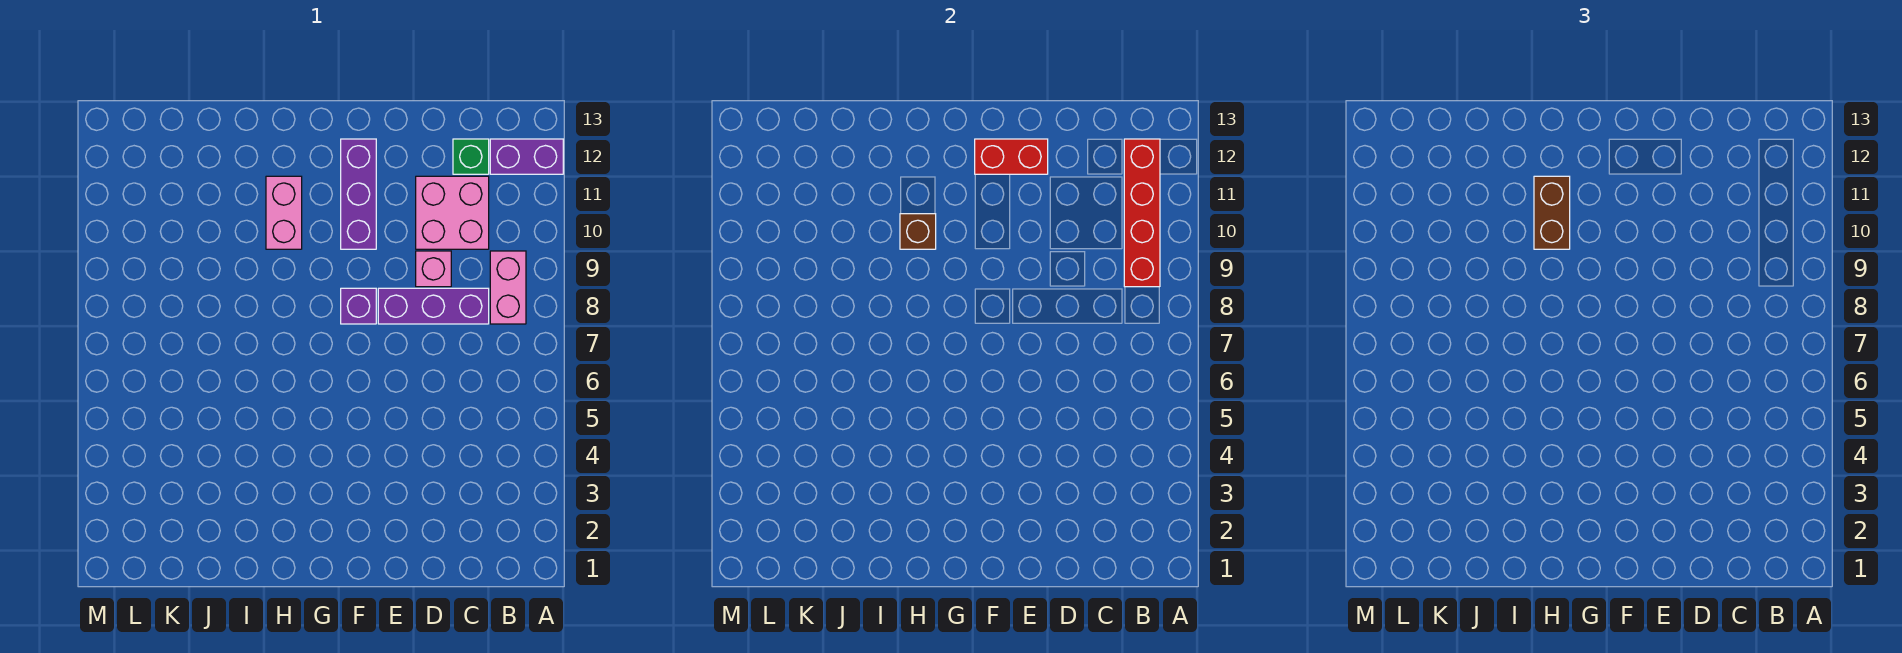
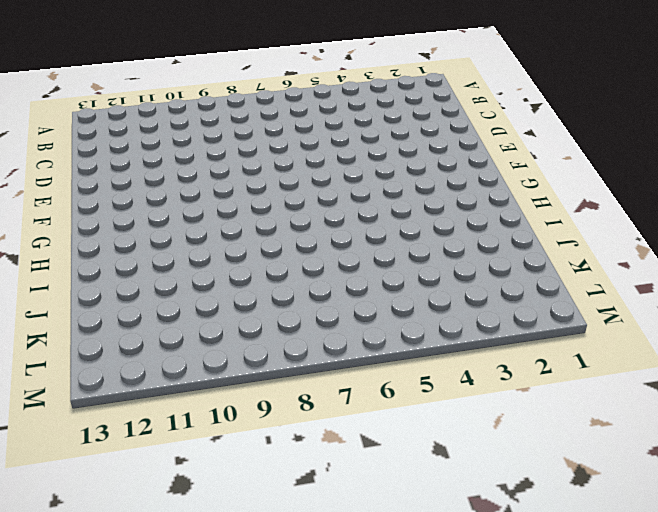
none -> purple brick A12:B12 level 1
none -> pink brick B8:B9 level 1
none -> purple brick C8:E8 level 1

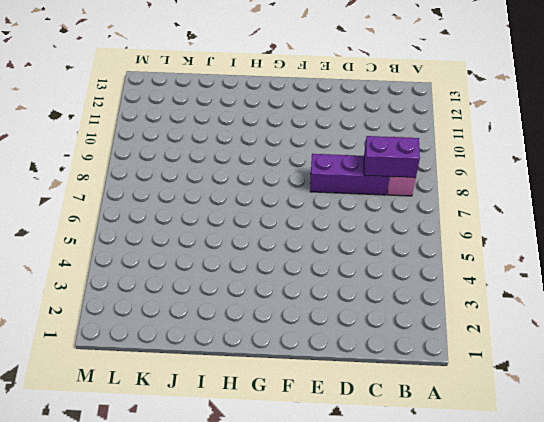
purple brick B8:C8 level 2 -> purple brick A12:B12 level 1
none -> pink brick C10:D11 level 1
none -> green brick C12 level 1
none -> pink brick D9 level 1

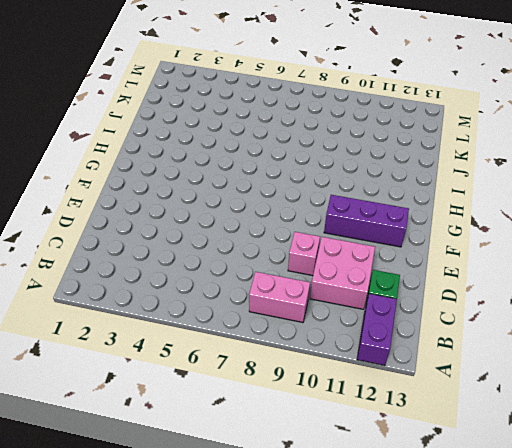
none -> purple brick C8:E8 level 1
none -> purple brick F8 level 1
none -> pink brick H10:H11 level 1

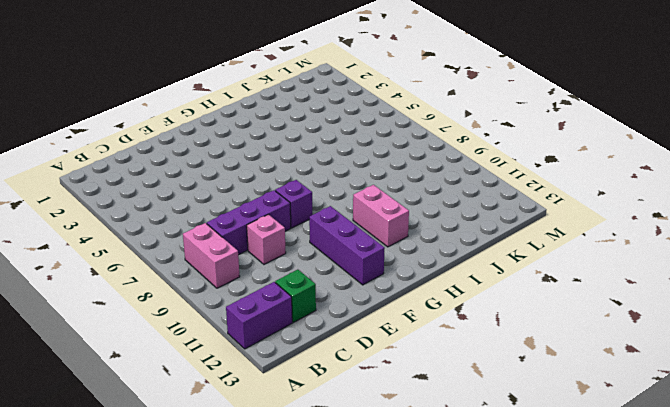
none -> pink brick C10:D11 level 1
none -> red brick B9:B12 level 2
none -> red brick E12:F12 level 2

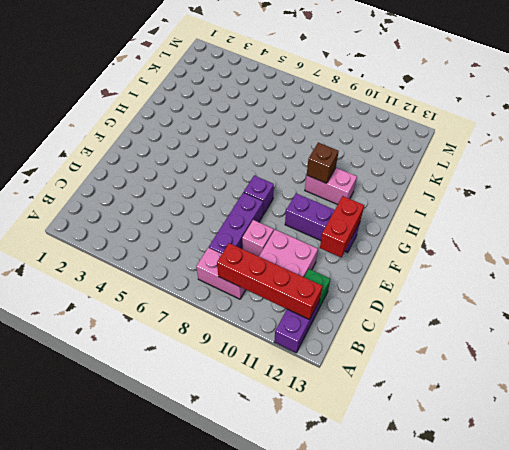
none -> brown brick H10:H11 level 3

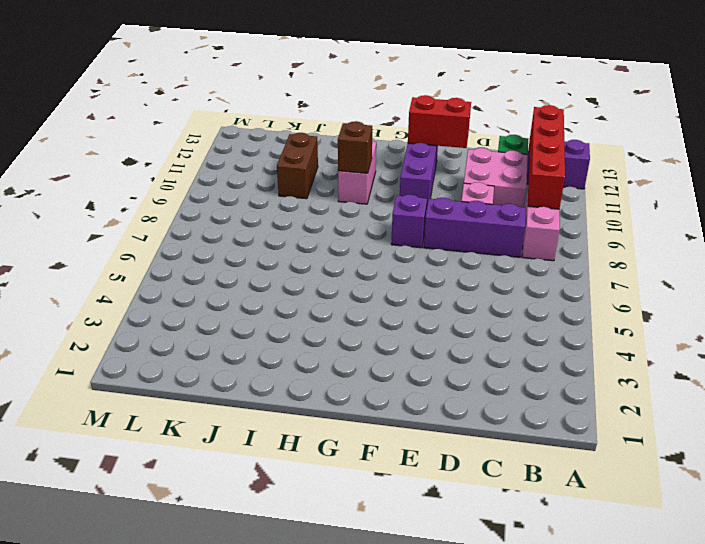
brown brick J10:J11 level 1 -> brown brick H10:H11 level 3

